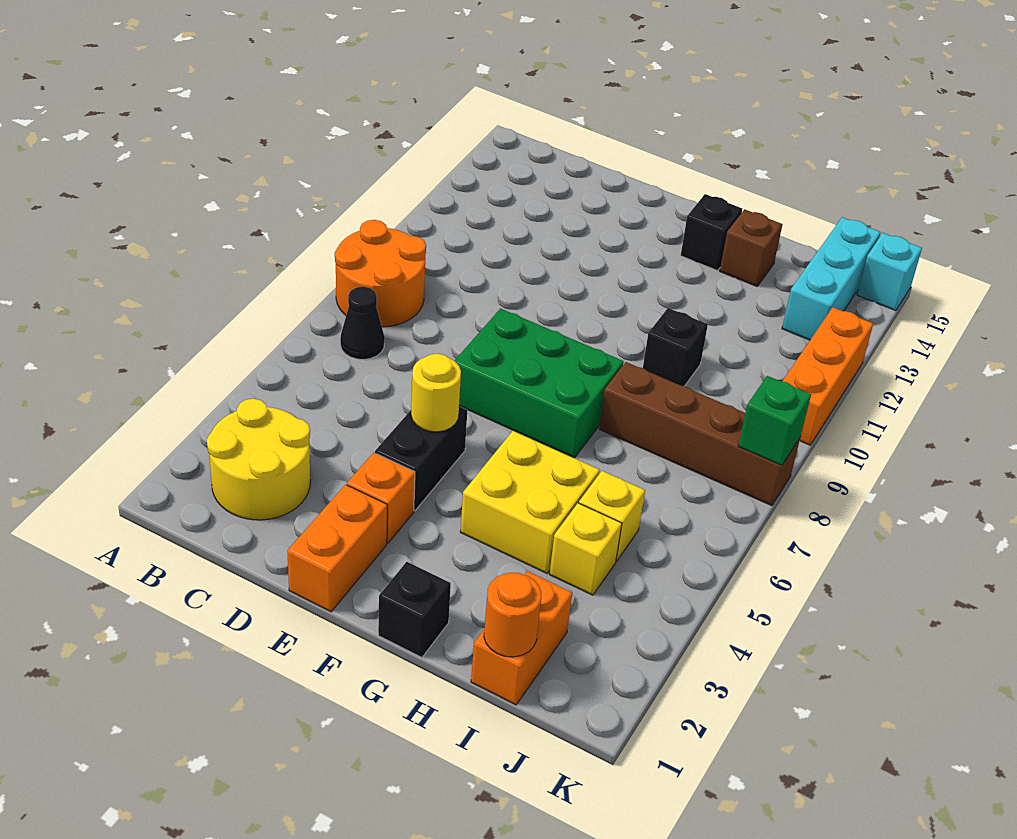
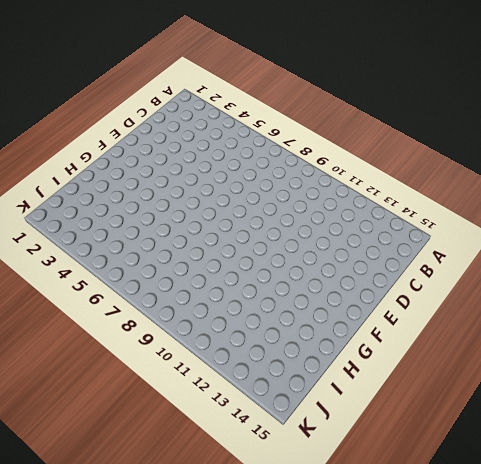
none -> orange round brick A8:B9 level 1
none -> yellow round brick B2:C3 level 1
none -> black cone B7 level 1

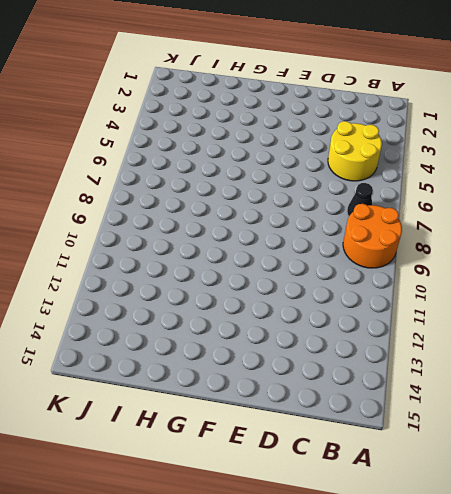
yellow round brick B4:C5 level 1 -> yellow round brick B2:C3 level 1
none -> orange brick E1:E2 level 1
none -> orange brick E3 level 1
none -> black brick E4:E5 level 1

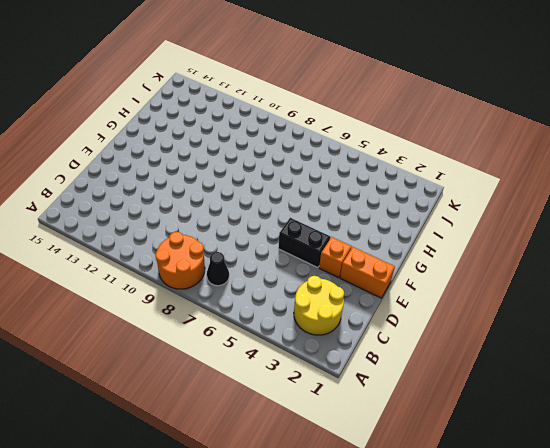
none -> green brick E7:G8 level 1
none -> black brick G1 level 1
none -> yellow brick G4:H5 level 1

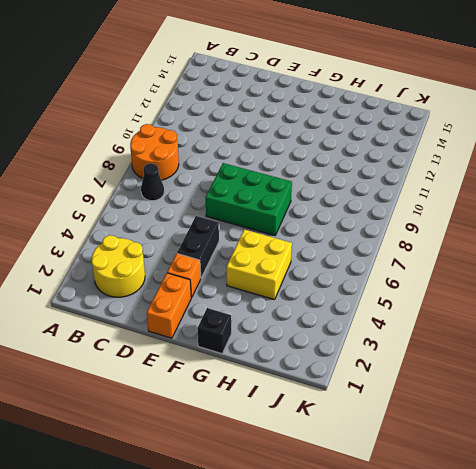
none -> black brick G14 level 1
none -> brown brick H8:K8 level 1
none -> black brick H10 level 1

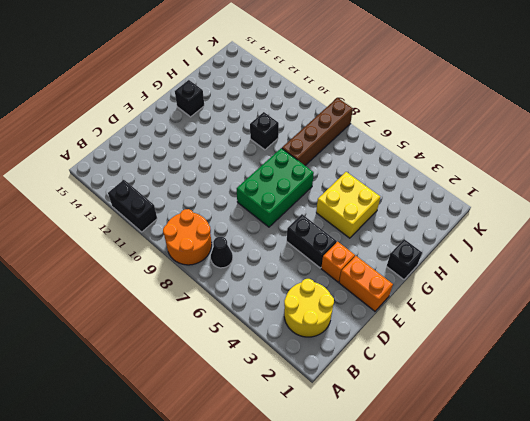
black brick A11:A12 level 1 -> none
none -> brown brick H14 level 1
none -> orange brick I1:I2 level 1
none -> yellow brick I4 level 1

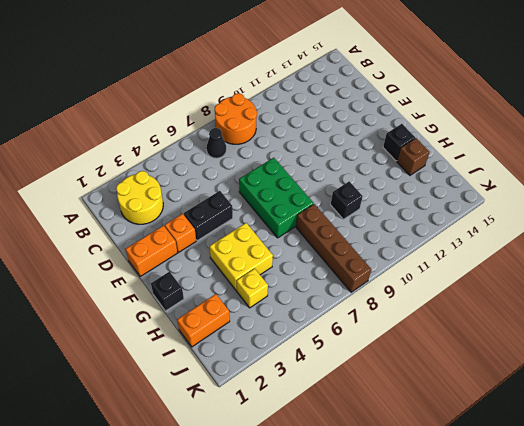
none -> yellow brick I5 level 1
none -> cyan brick J13:J15 level 1
none -> orange brick K10:K12 level 1

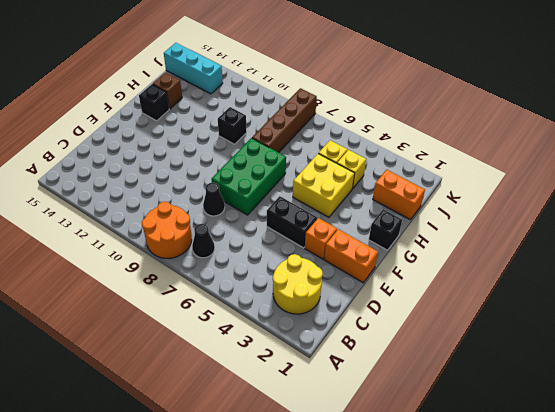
black cone D8 level 1 -> none
none -> orange brick K10:K12 level 1
none -> cyan brick K15 level 1
none -> yellow round brick E5 level 2

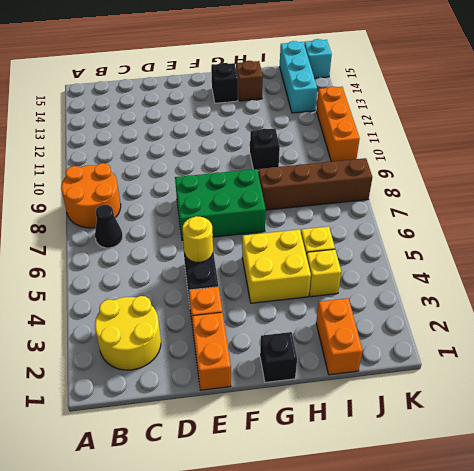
none -> orange round brick I1 level 2
none -> green brick K8 level 2

